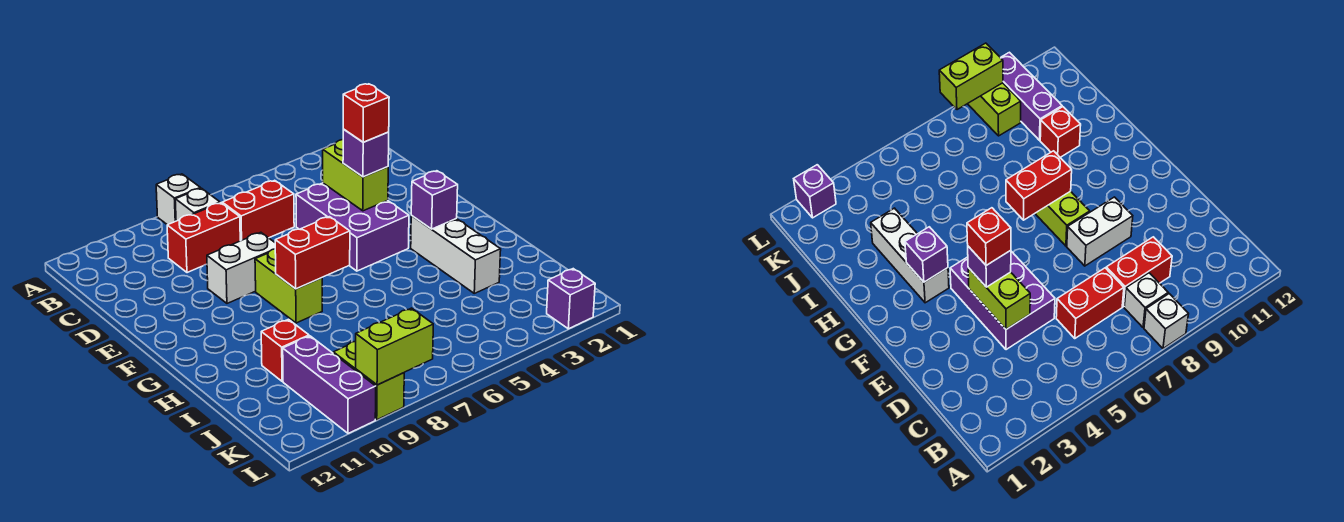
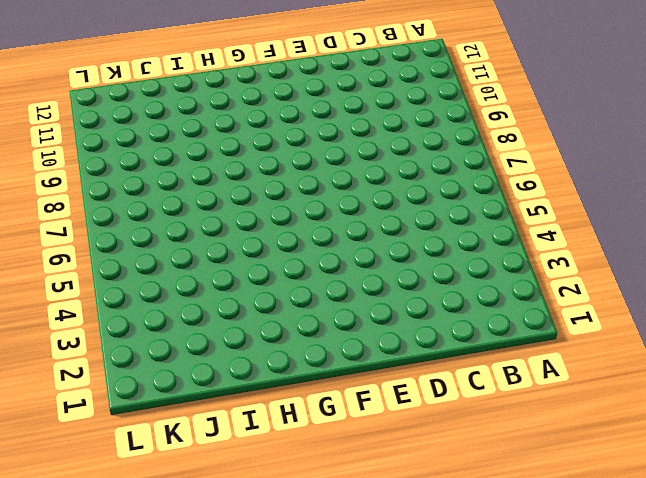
none -> white brick A8 level 1
none -> white brick B8 level 1
none -> red brick C6:C7 level 1

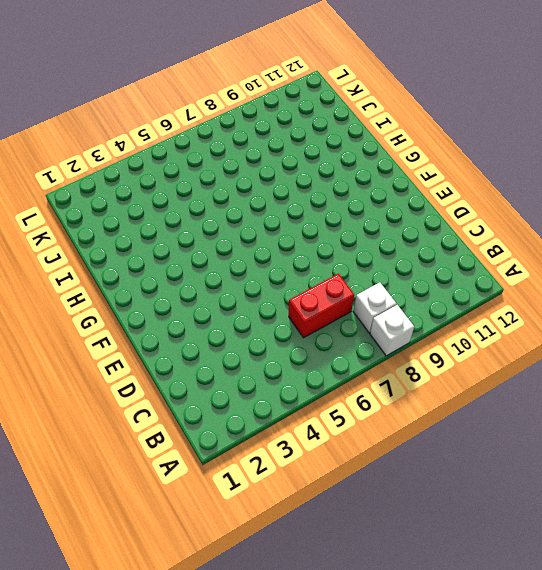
none -> red brick C8:C9 level 1
none -> purple brick D4:F5 level 1
none -> white brick E8:E9 level 1

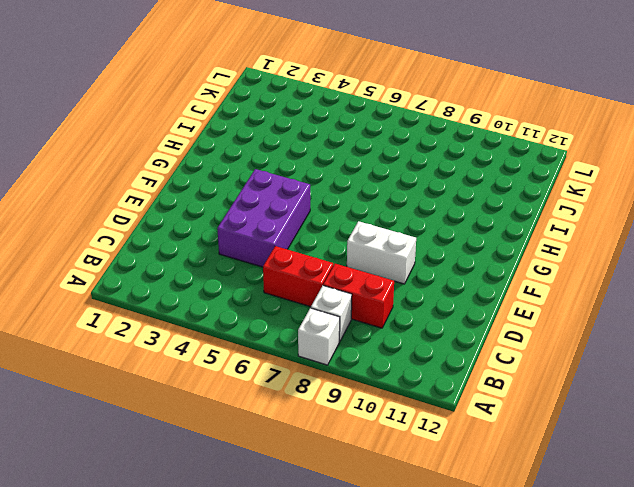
none -> lime brick F8:G8 level 1
none -> white brick G3:I3 level 1
none -> red brick I10 level 1

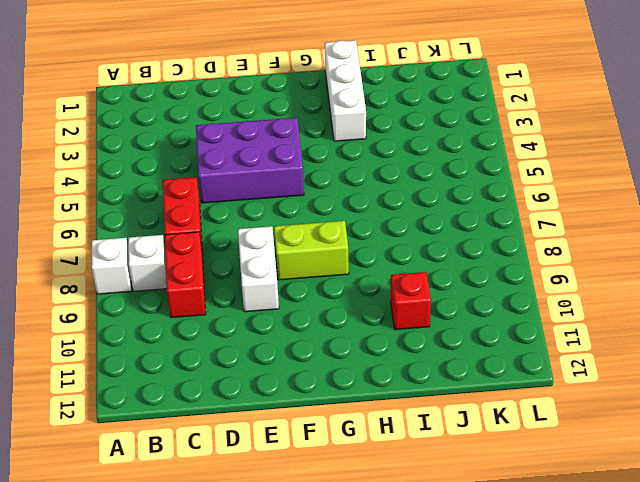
white brick H1:H3 level 1 -> white brick G3:I3 level 1
none -> purple brick J10:L10 level 1
none -> lime brick K9:L9 level 1
none -> purple brick L2 level 1

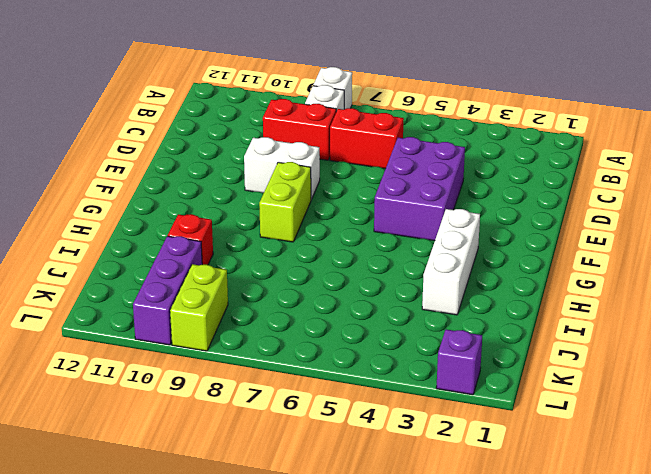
none -> lime brick D4:E4 level 2
none -> purple brick G3 level 2
none -> red brick G7:G8 level 2

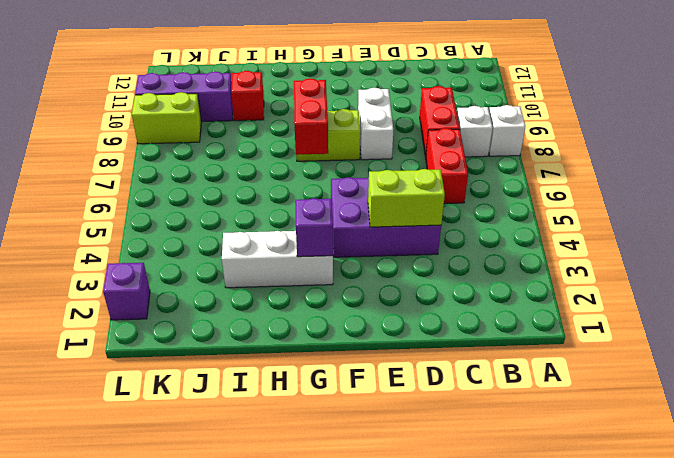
none -> lime brick L8:L9 level 2
none -> purple brick E4 level 3
none -> red brick E4 level 4

